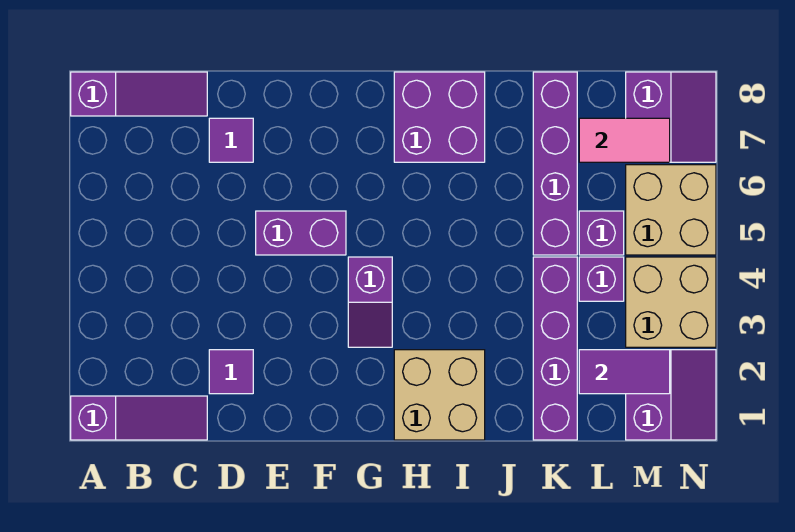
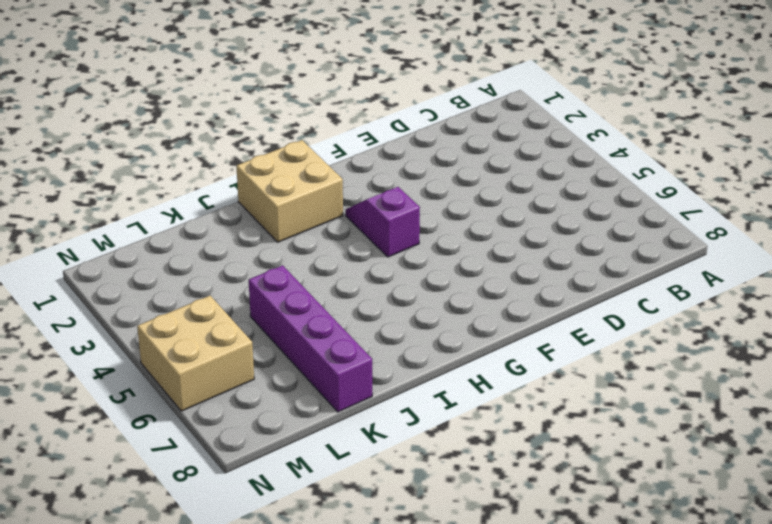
none -> purple slope A1:C1 level 1 top A
none -> purple slope A8:C8 level 1 top A
none -> purple tile D2 level 1

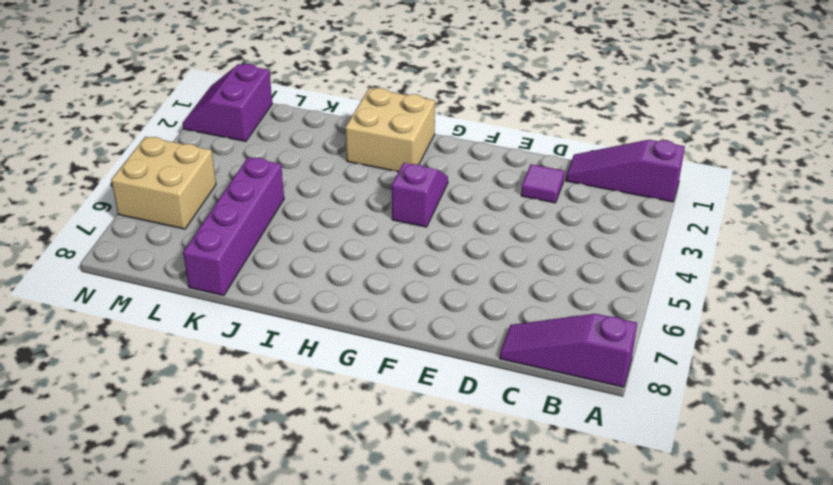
none -> purple tile D7 level 1
none -> purple brick E5:F5 level 1
none -> purple brick H7:I8 level 1

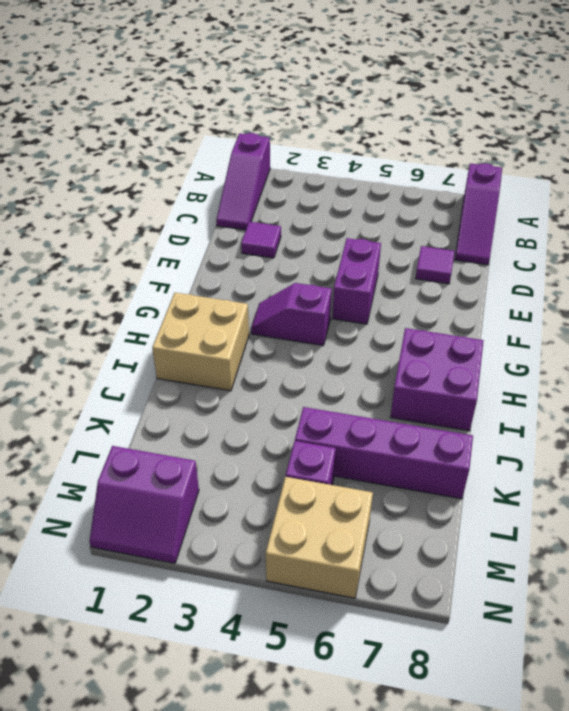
none -> purple brick K1:K4 level 1
none -> purple brick L4 level 1
none -> tan brick M3:N4 level 1

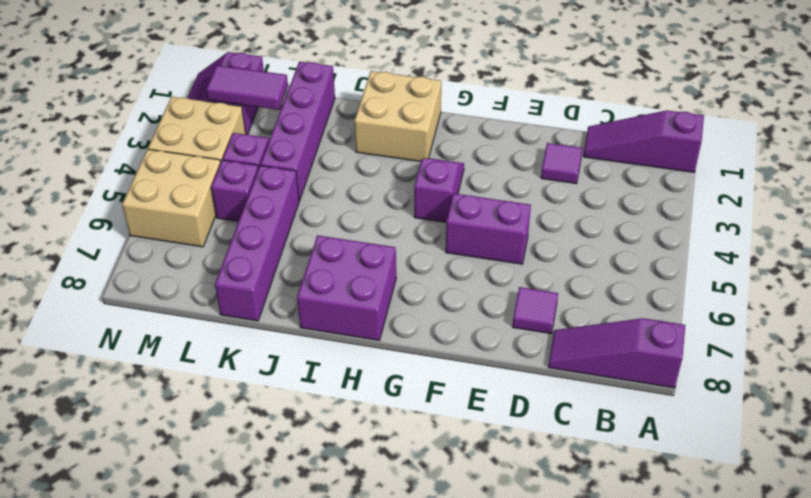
none -> purple slope M7:N8 level 1 top M
none -> pink tile L7:M7 level 2

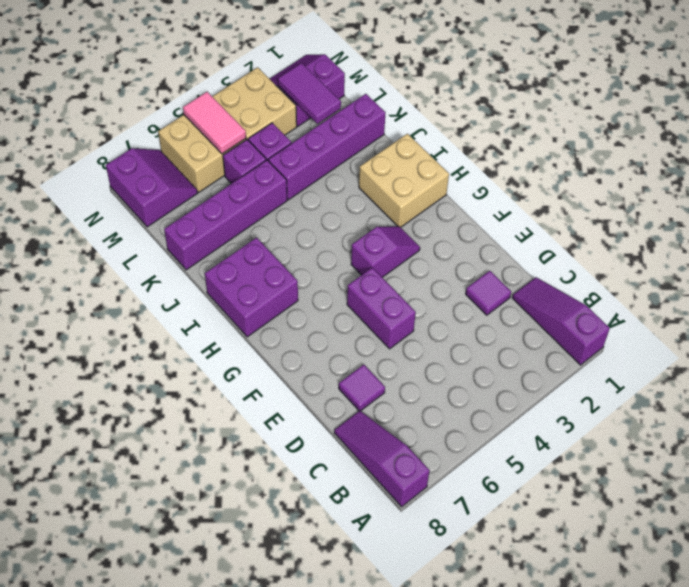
pink tile M5:N5 level 2 -> pink tile L7:M7 level 2
purple slope M7:N8 level 1 top 8 -> purple slope M7:N8 level 1 top M

